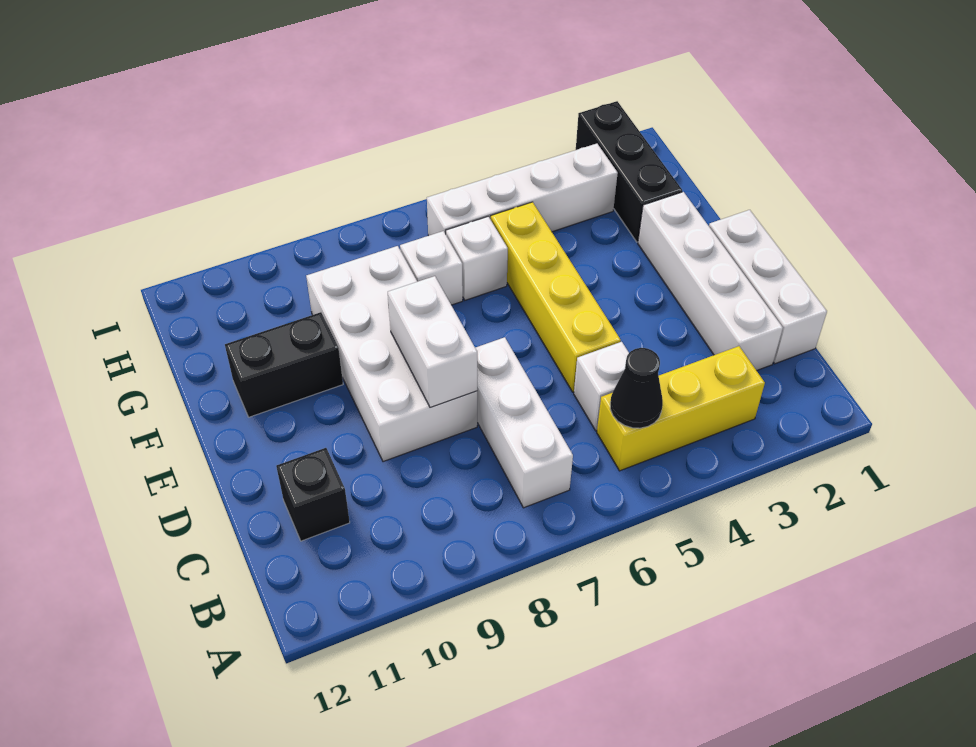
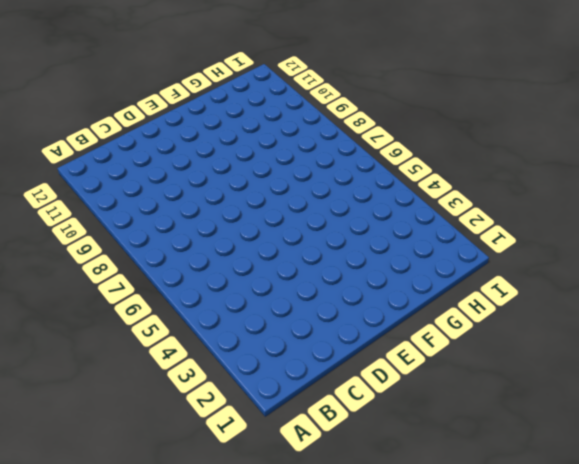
none -> yellow brick B3:B5 level 1
none -> white brick B7:D7 level 1
none -> white brick C1:E1 level 1

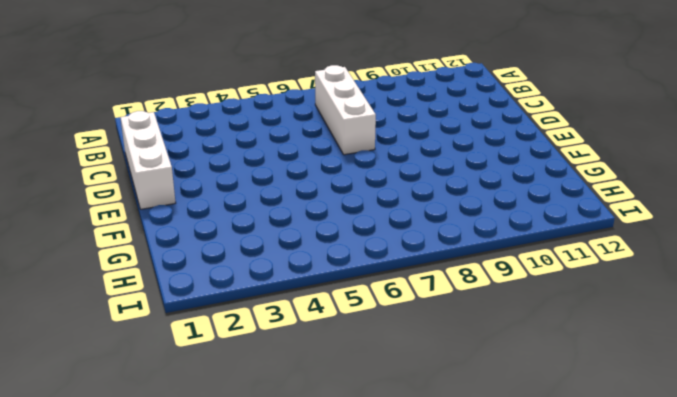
none -> yellow brick B3:B5 level 1
none -> white brick C2:F2 level 1
none -> white brick C5 level 1

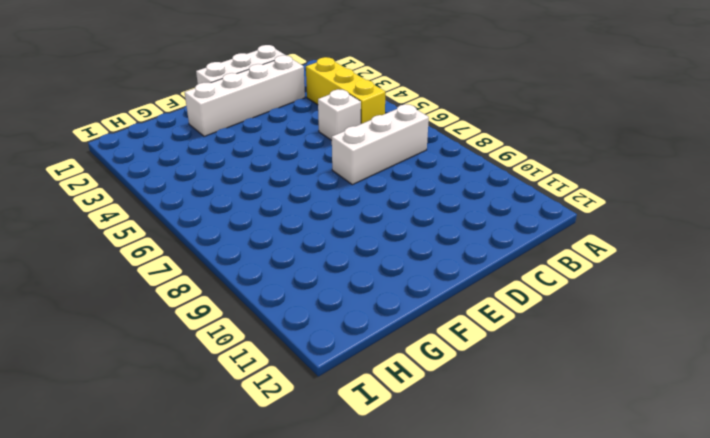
none -> black brick C11 level 1
none -> yellow brick D5:G5 level 1
none -> white brick D8:G9 level 1

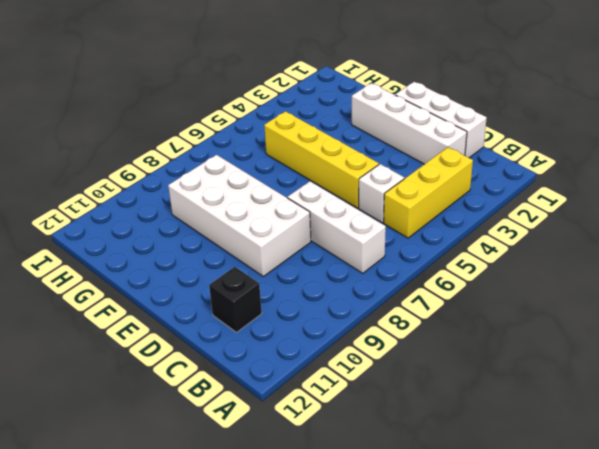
none -> black brick F10:F11 level 1
none -> black brick G2:I2 level 1
none -> white brick G6 level 1

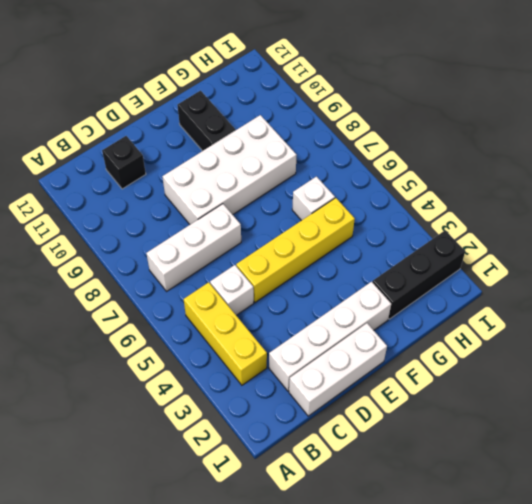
none -> white brick G7 level 1
none -> white brick H3:H6 level 1
none -> black cone B5 level 2

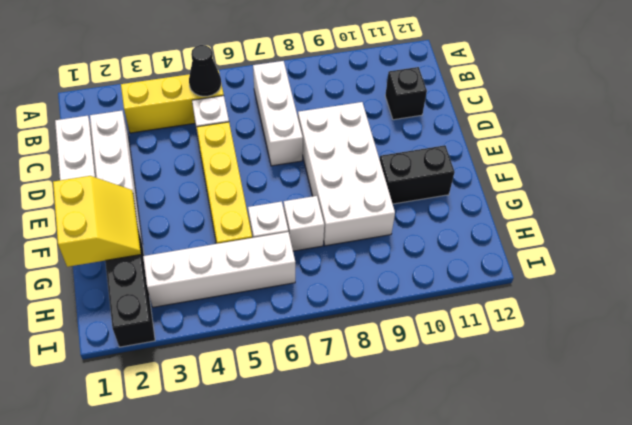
yellow slope F1:G2 level 2 top 1 -> none
none -> white brick D8:E8 level 2

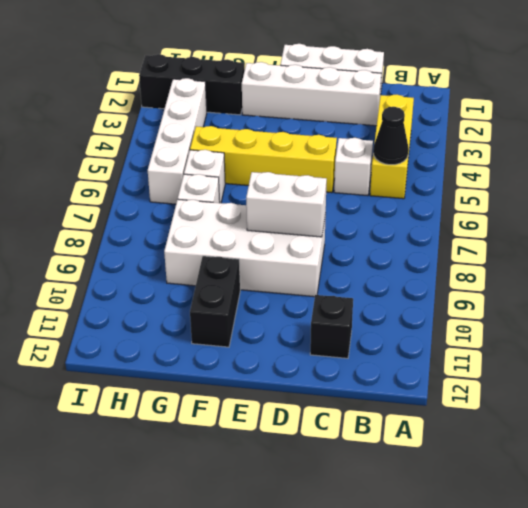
none -> white brick B7:D7 level 1

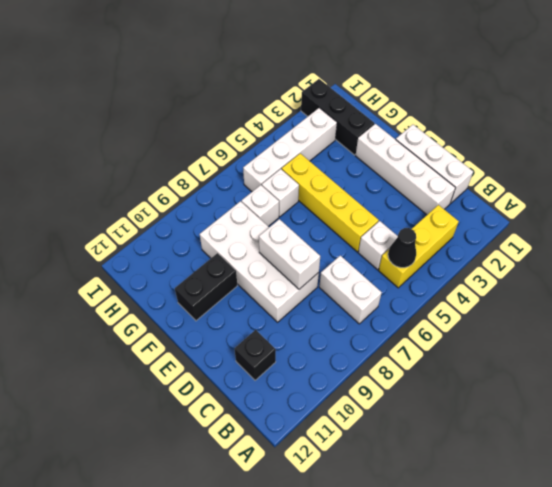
white brick B7:C7 level 1 -> white brick B7:D7 level 1

